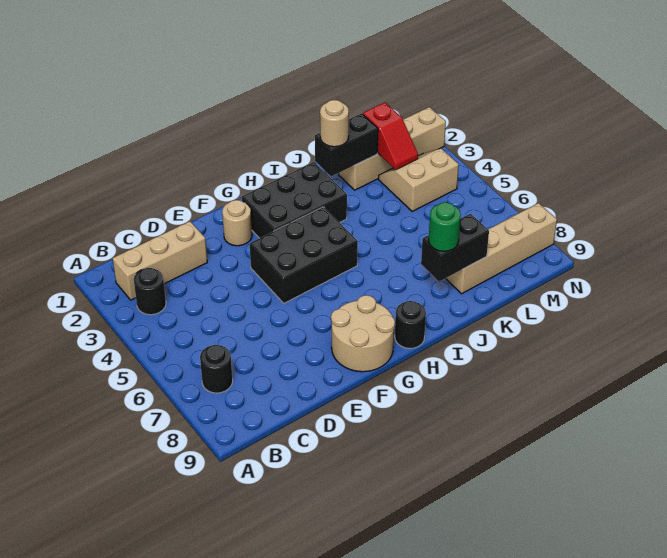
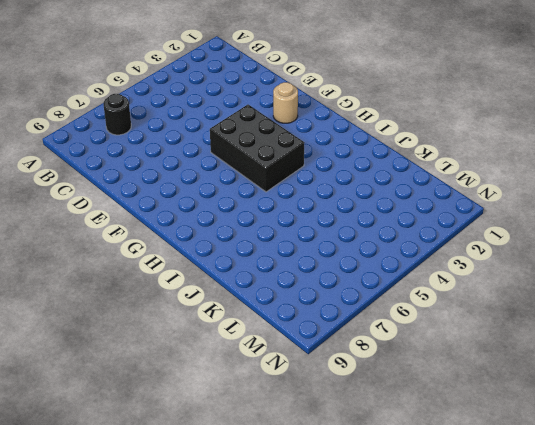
none -> tan brick B2:D2 level 1
none -> black round brick B3 level 1
none -> tan round brick F8:G9 level 1

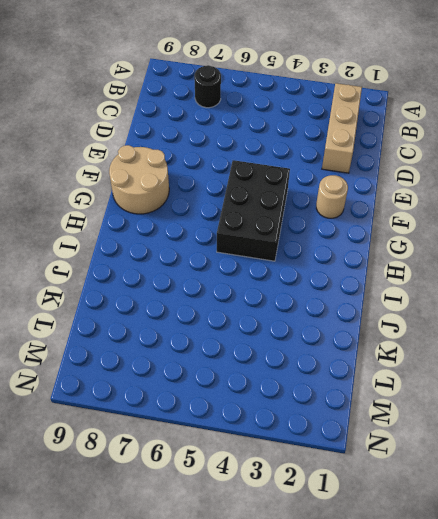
none -> black round brick B3 level 1
none -> black brick G2:I3 level 1
none -> black round brick H9 level 1

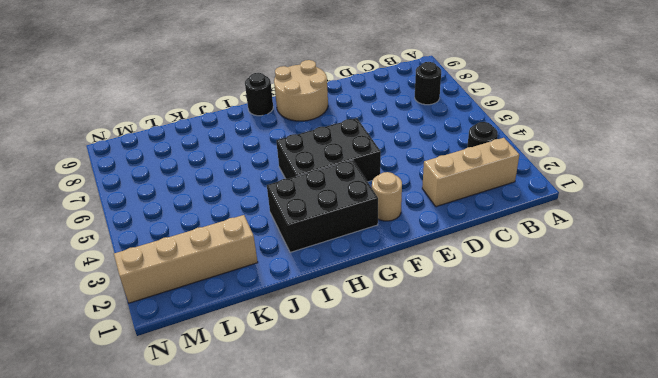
none -> tan brick K8:N8 level 1
none -> tan slope L3:M4 level 1 top 4
none -> black brick J2:K2 level 2

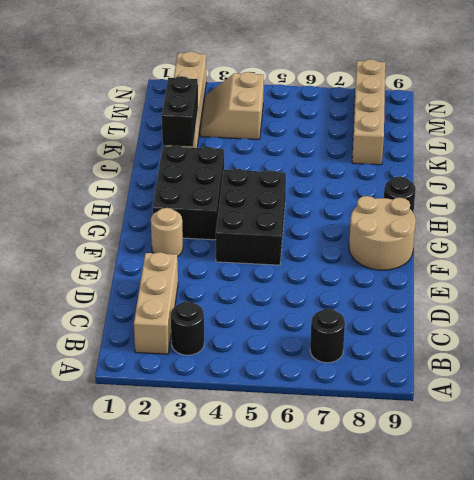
none -> black brick J8:K8 level 2
none -> red slope L2:L3 level 2 top 2
none -> tan round brick J2 level 3

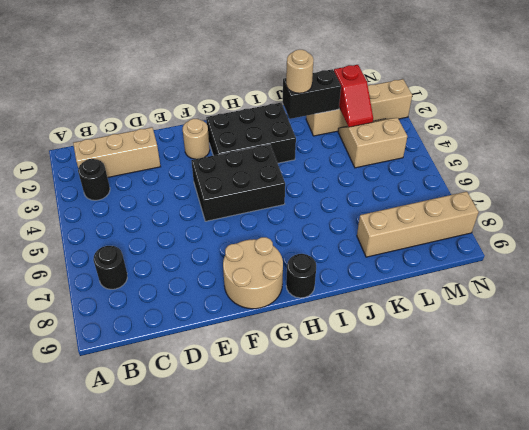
none -> black brick J8:K8 level 2
none -> green round brick J8 level 3

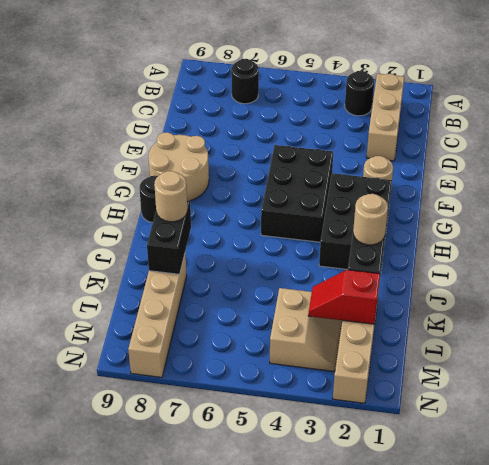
tan round brick J8 level 3 -> green round brick J8 level 3

